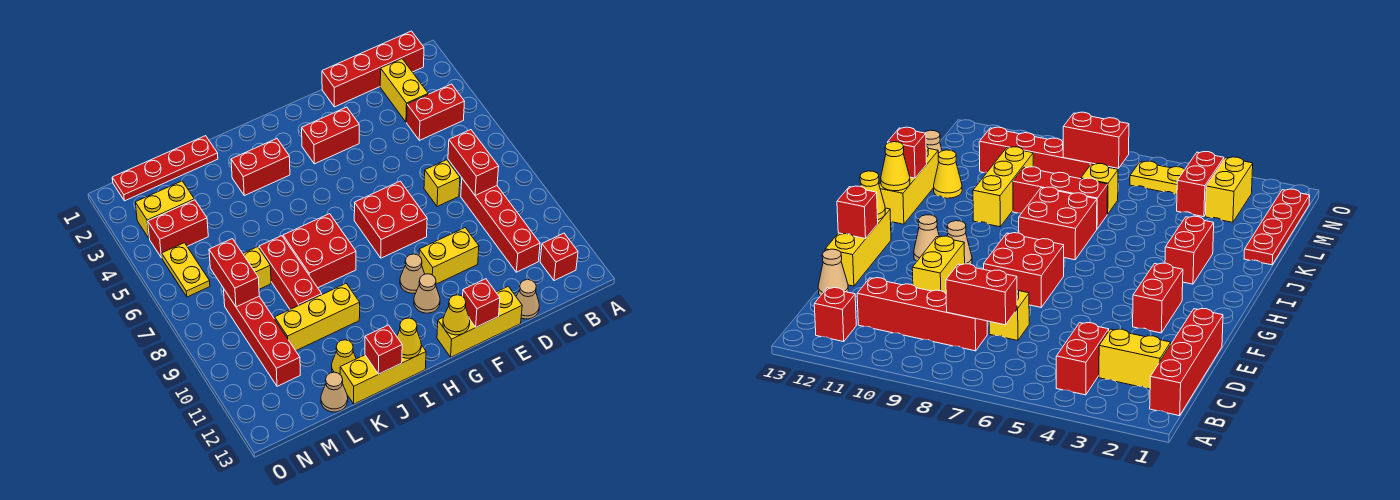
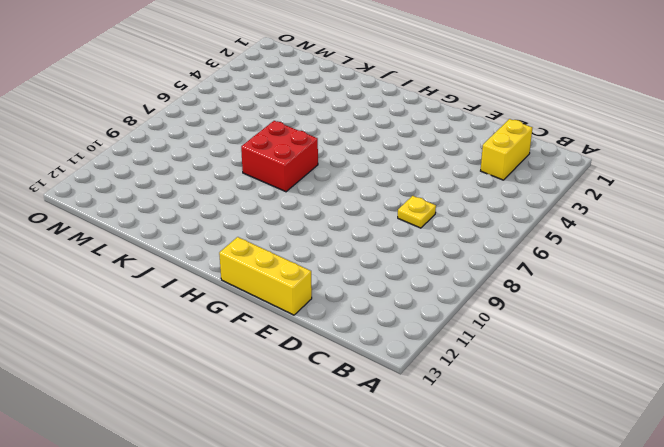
yellow plate D7 level 1 -> yellow brick D7 level 1
none -> red brick B1:E1 level 1
none -> red brick B4:C4 level 1
none -> red brick B12 level 1
none -> red brick C8:C11 level 1

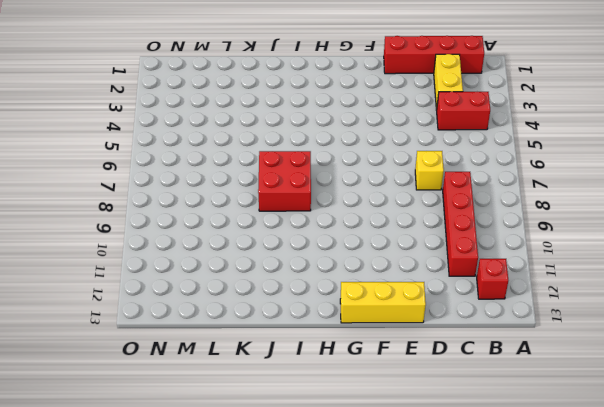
none -> tan cone D13 level 1
none -> yellow brick E10:F10 level 1
none -> red brick F3:G3 level 1
none -> red brick F7:G8 level 1

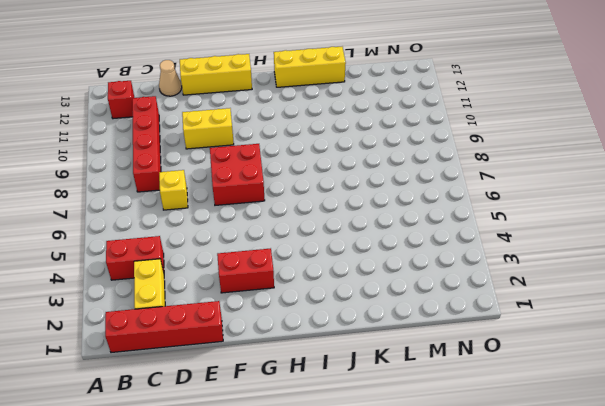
none -> tan cone G10 level 1
none -> tan cone G11 level 1
none -> red brick I3:J3 level 1
none -> red brick I7:J8 level 1

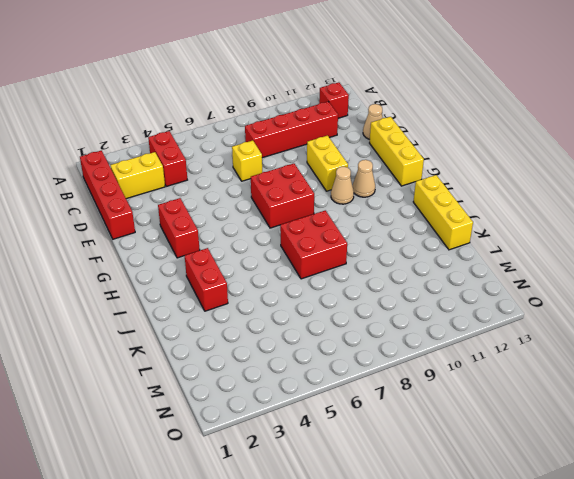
none -> yellow brick J10:L10 level 1
none -> red plate K1:N1 level 1
none -> red brick K7:K9 level 1
none -> yellow cone K12 level 1

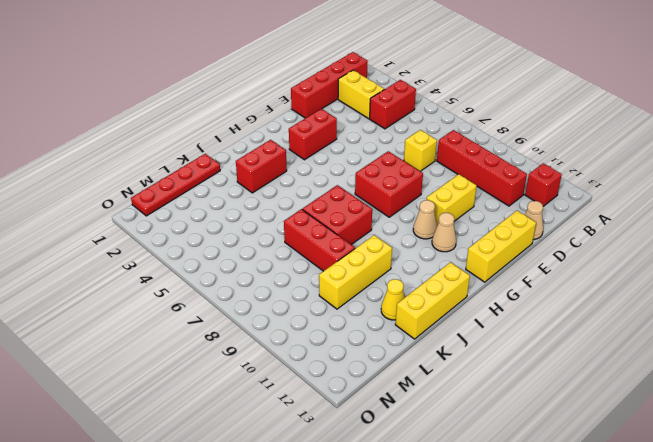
none -> yellow brick L7 level 1
none -> tan cone L13 level 1
none -> yellow brick M3:N3 level 1
none -> red brick M4:N4 level 1

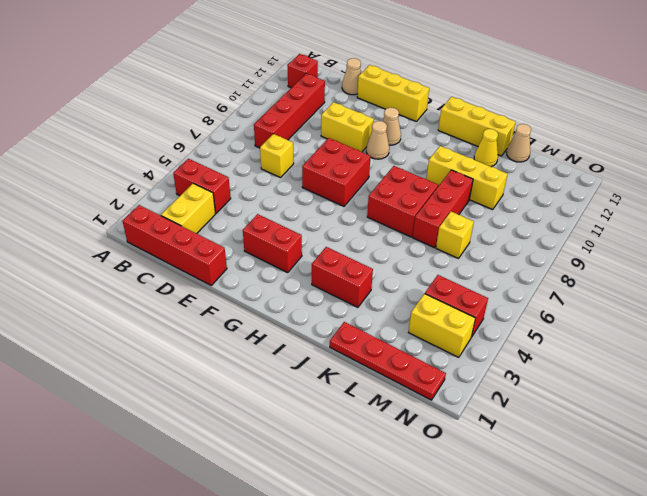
none -> red brick M8:M11 level 1
none -> yellow plate N5:N6 level 1
none -> red brick C7:C8 level 2
none -> red brick F13 level 2

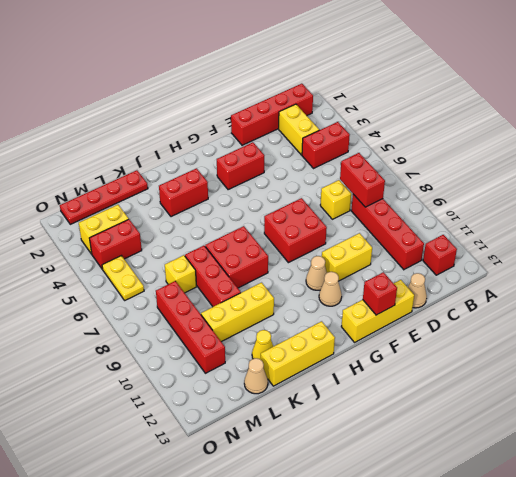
none -> yellow cone G13 level 2
none -> yellow cone I13 level 2
none -> red brick J13 level 2
none -> red brick M7:M8 level 2

